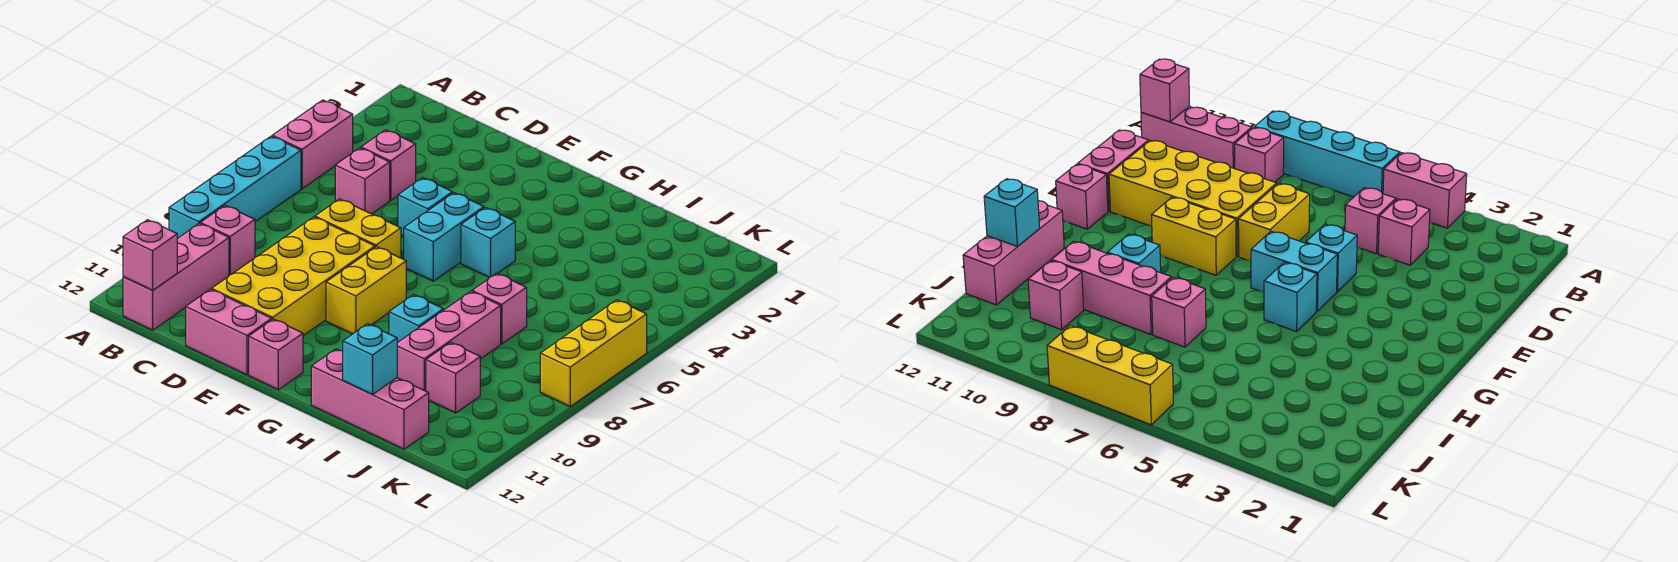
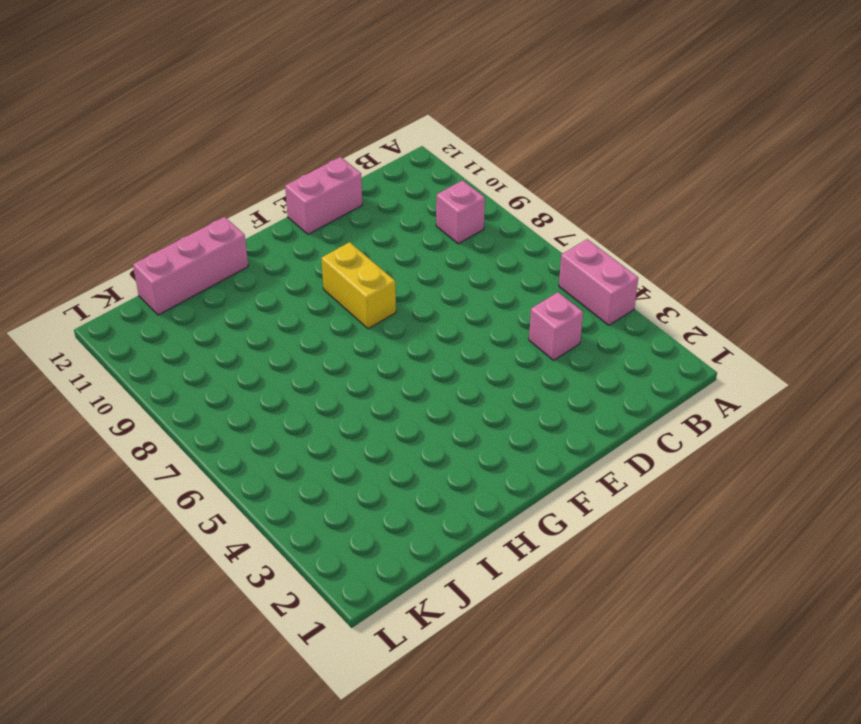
none -> cyan brick A6:A9 level 1
none -> pink brick B10:B12 level 1
none -> pink brick C5 level 1

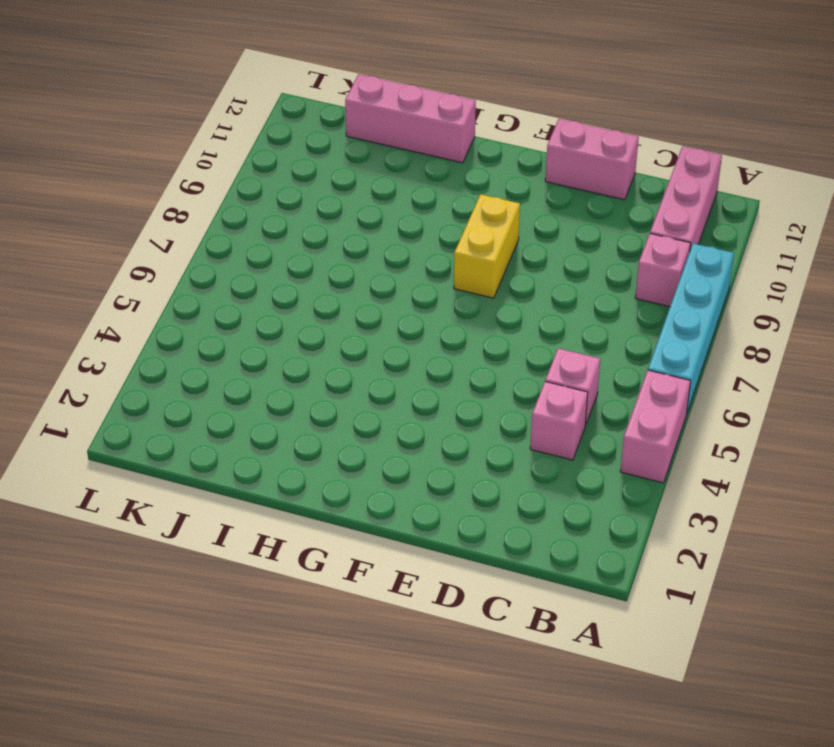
none -> yellow brick D7:E7 level 1
none -> yellow brick D8:E11 level 1
none -> cyan brick E5 level 1

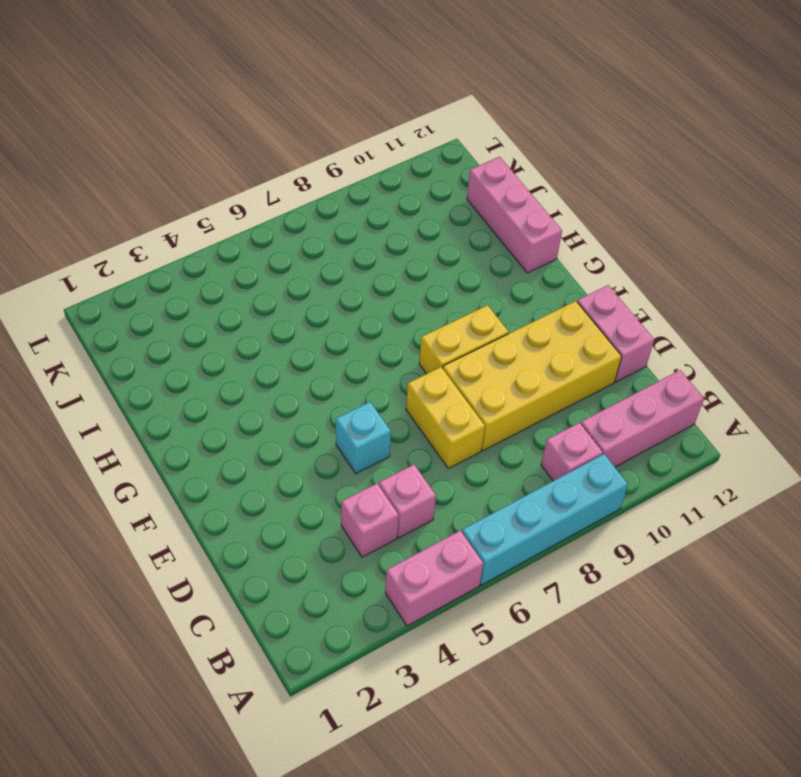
none -> cyan brick F5:F6 level 1
none -> pink brick F12 level 1
none -> cyan brick G5 level 1

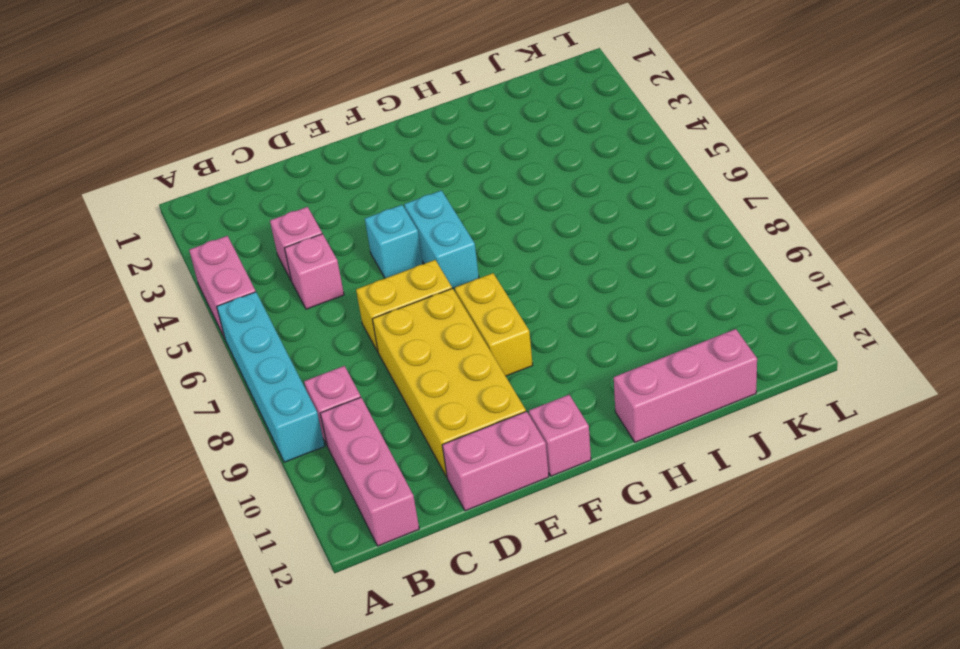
none -> cyan brick G5 level 1
none -> cyan brick H9 level 1
none -> pink brick I7 level 1

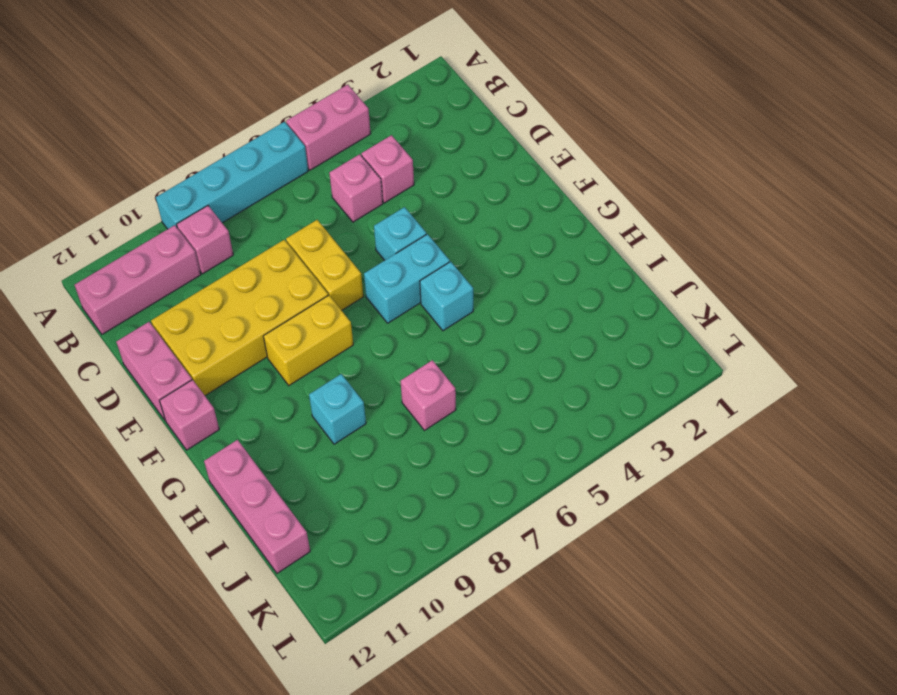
none -> pink brick I8:I10 level 1
none -> pink brick J10 level 1
none -> yellow brick L6:L8 level 1

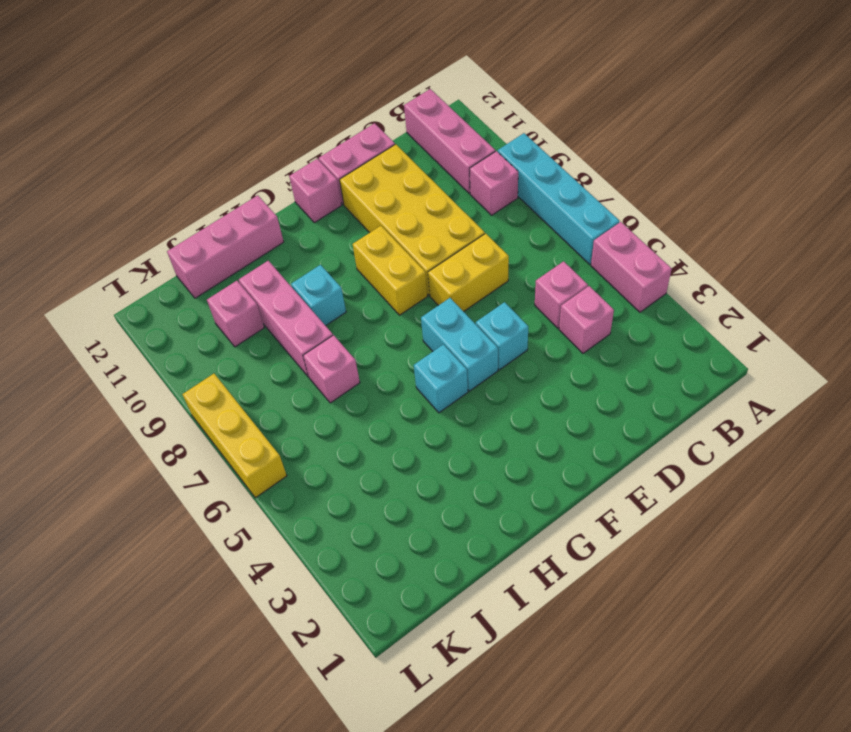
none -> pink brick B12 level 2
none -> cyan brick I12 level 2

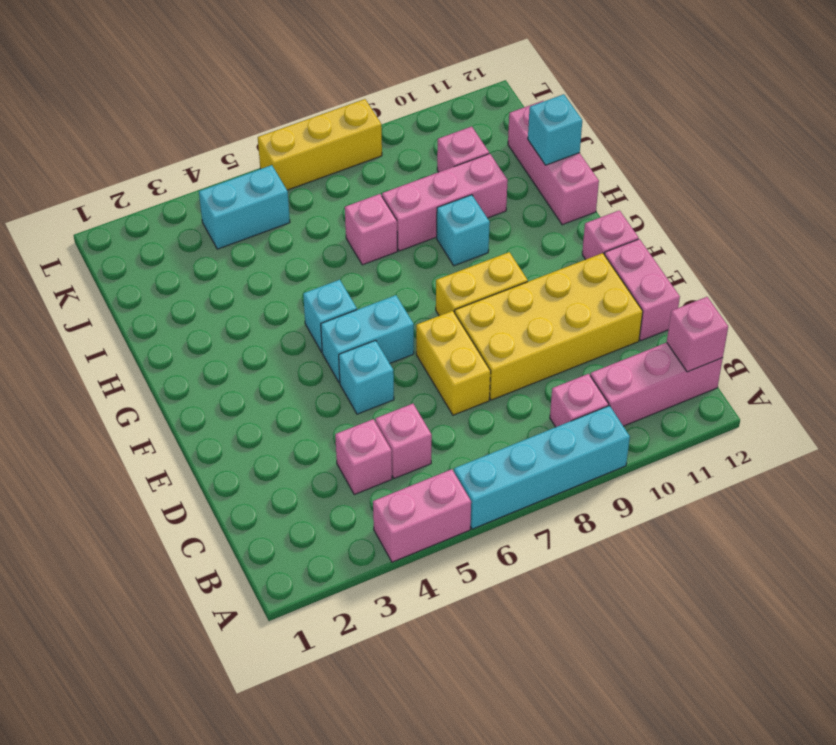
cyan brick K4:K5 level 1 -> none

